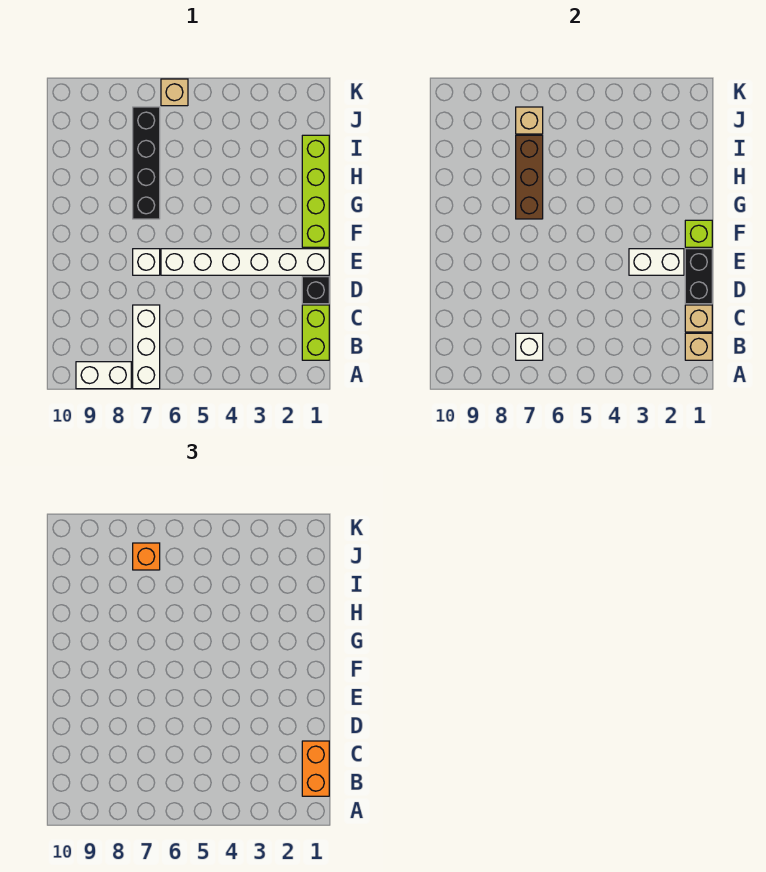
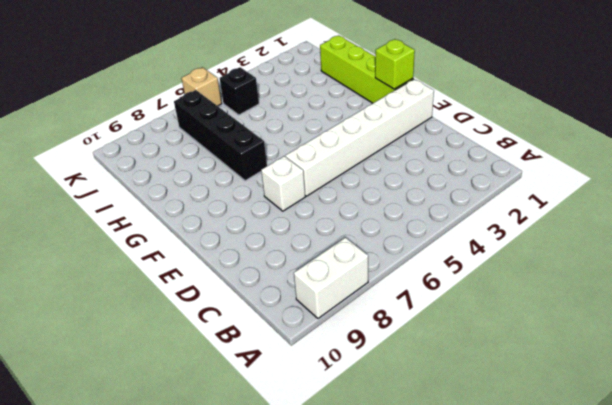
black brick J5 level 1 -> black brick D1 level 1
none -> white brick A7:C7 level 1
none -> lime brick B1:C1 level 1
none -> tan brick B1 level 2

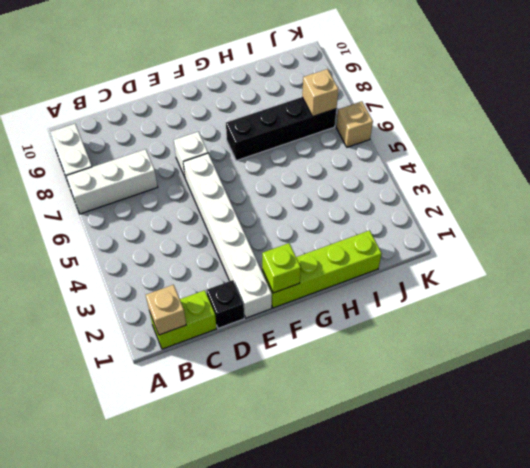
none -> white brick B7 level 2
none -> tan brick C1 level 2
none -> black brick D1:E1 level 2

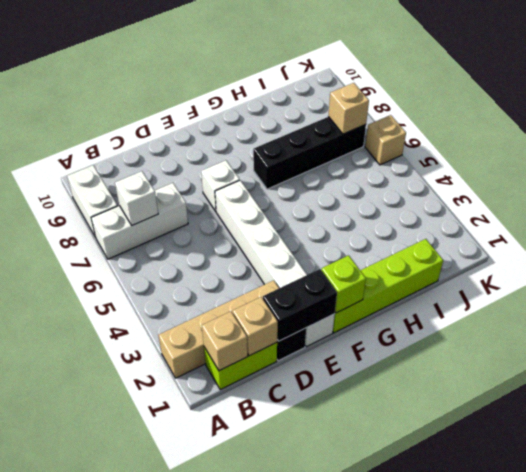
tan brick A2:D2 level 1 -> none
none -> white brick E2:E3 level 2
none -> brown brick G7:I7 level 2
none -> orange brick B1:C1 level 3

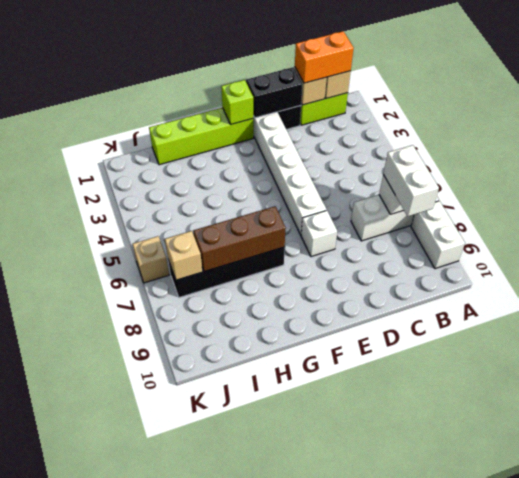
white brick B7:B8 level 3 -> white brick E2:E3 level 2
none -> orange brick J7 level 3

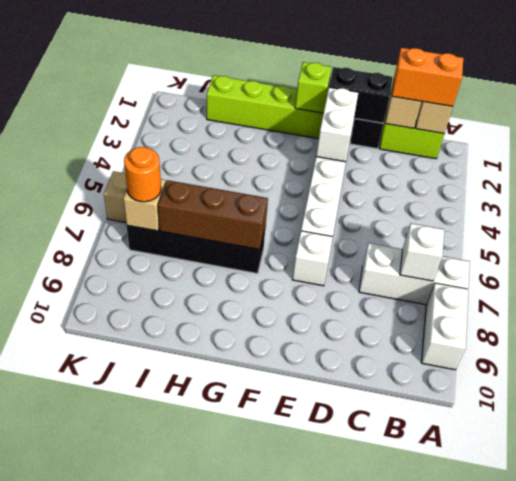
orange round brick J7 level 3 -> orange brick J7 level 3

